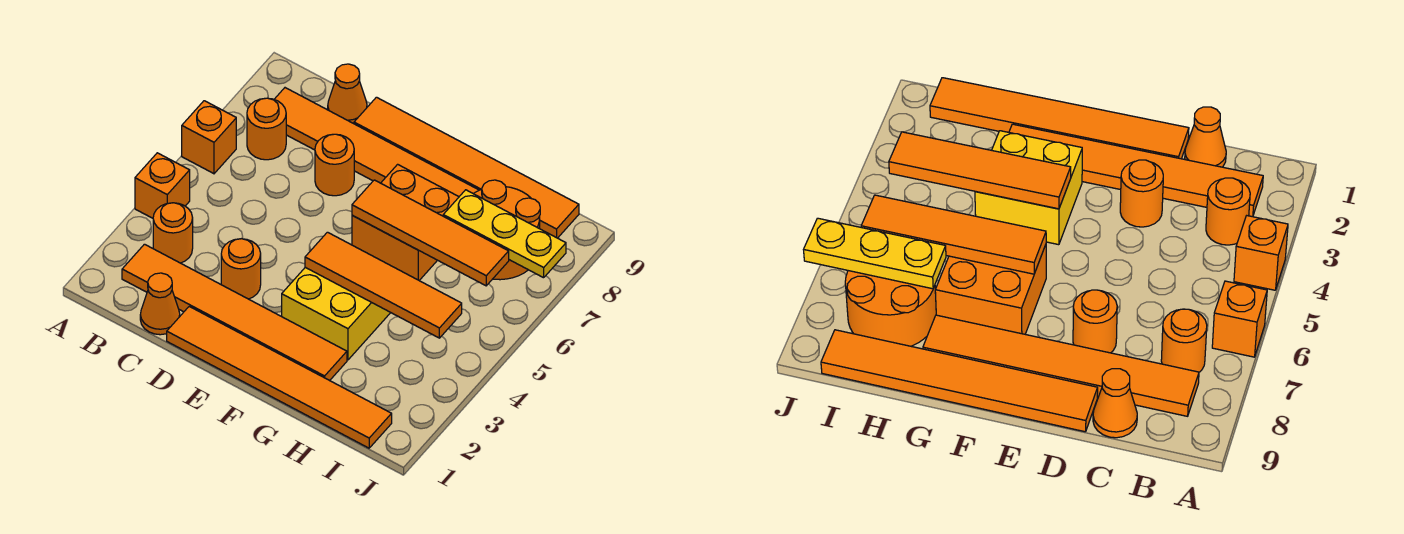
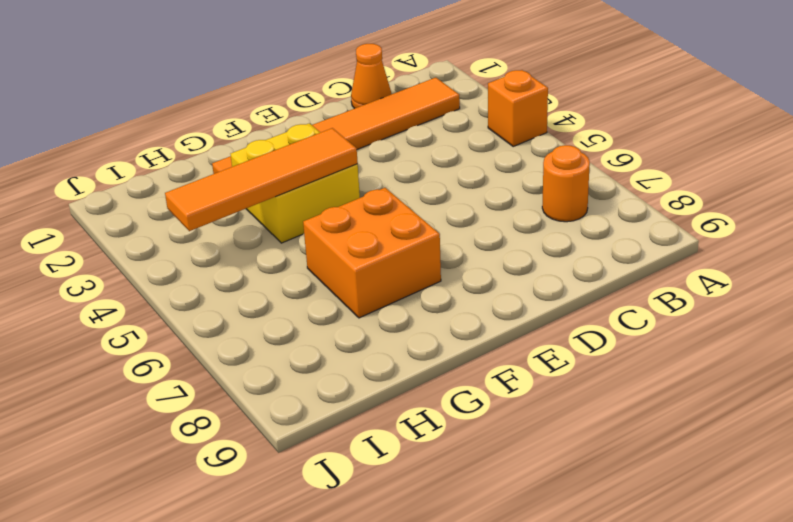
none -> orange brick A6 level 1
none -> orange round brick B3 level 1
none -> orange tile B8:G8 level 1

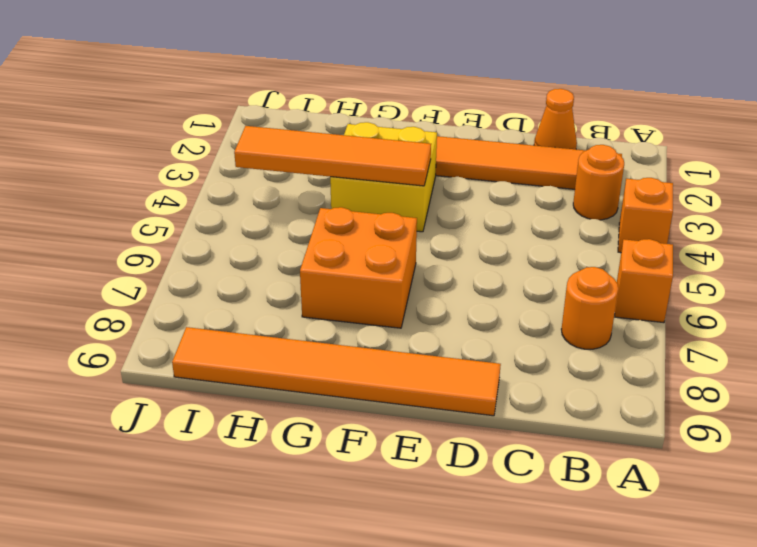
none -> orange tile B8:G8 level 1
none -> orange cone C9 level 1
none -> orange tile D1:I1 level 1

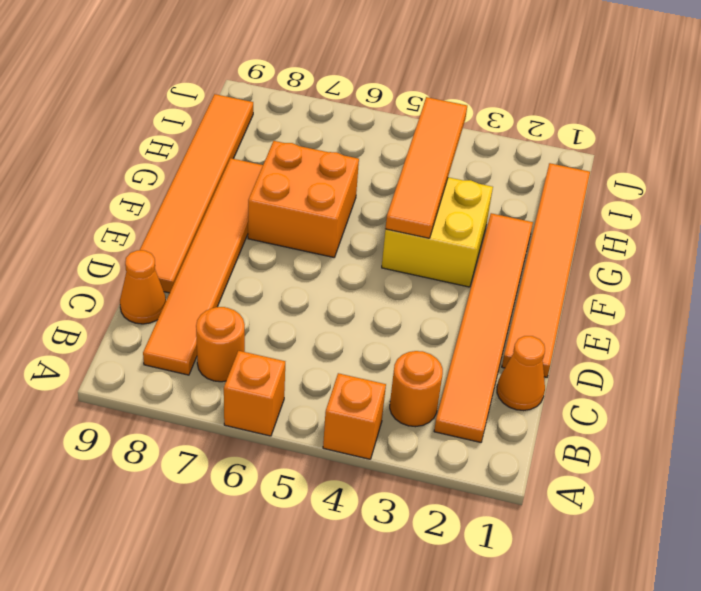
none -> orange round brick D3 level 1
none -> orange round brick D7 level 1
none -> orange round brick H7:I8 level 1

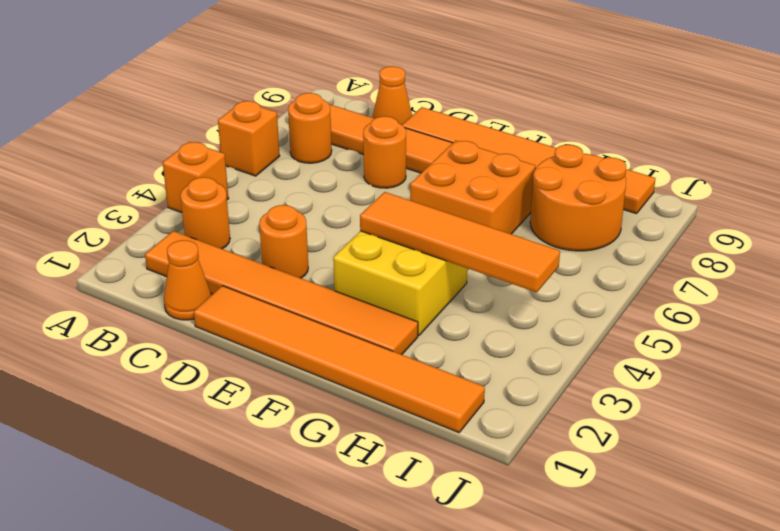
none -> orange tile F6:I6 level 2
none -> yellow plate H7:J7 level 2

